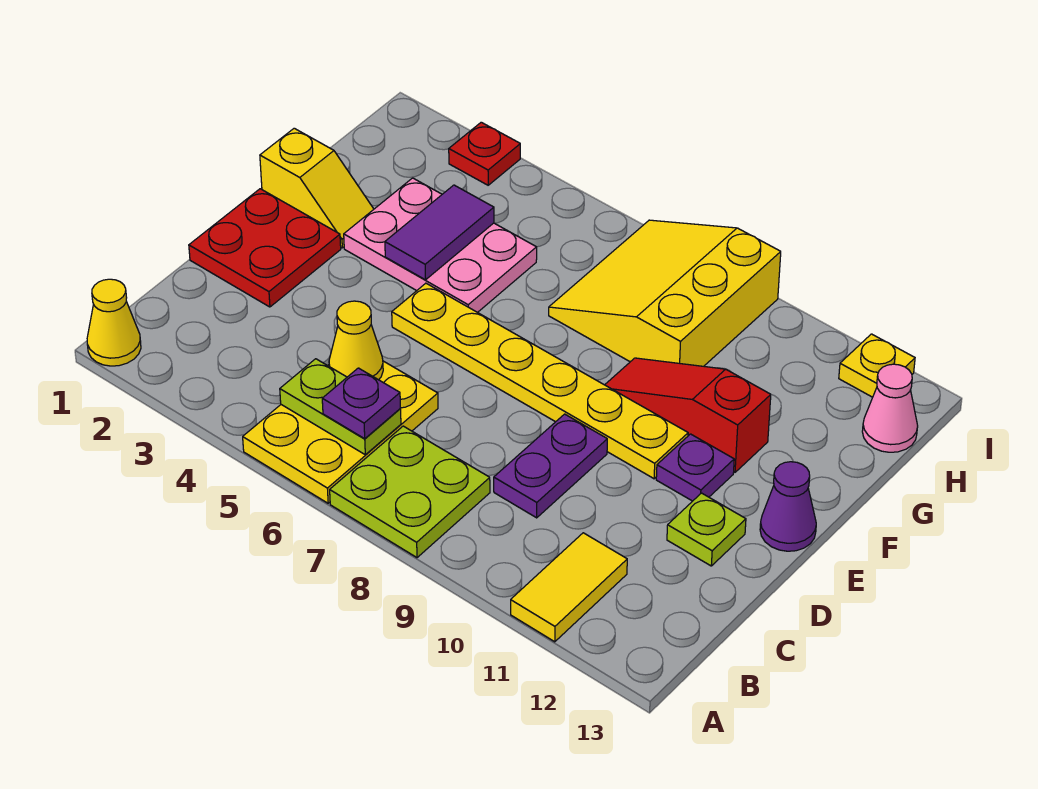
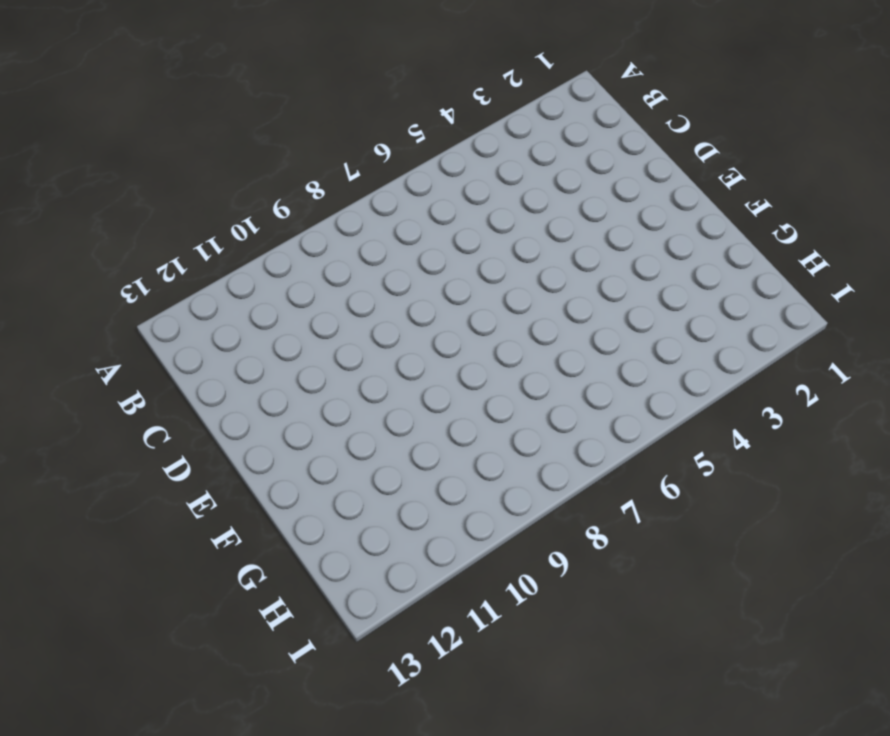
none -> yellow cone A1 level 1
none -> yellow plate A5:C6 level 1
none -> lime plate A7:B8 level 1

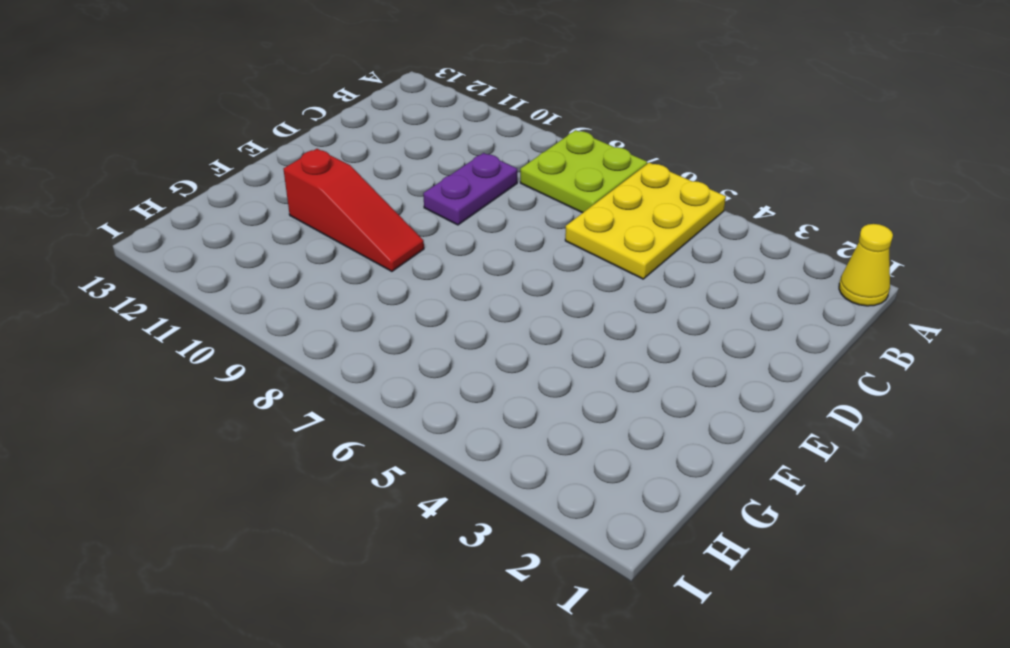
none -> yellow tile A11:B11 level 1
none -> red plate D1:E2 level 1
none -> lime plate D12 level 1

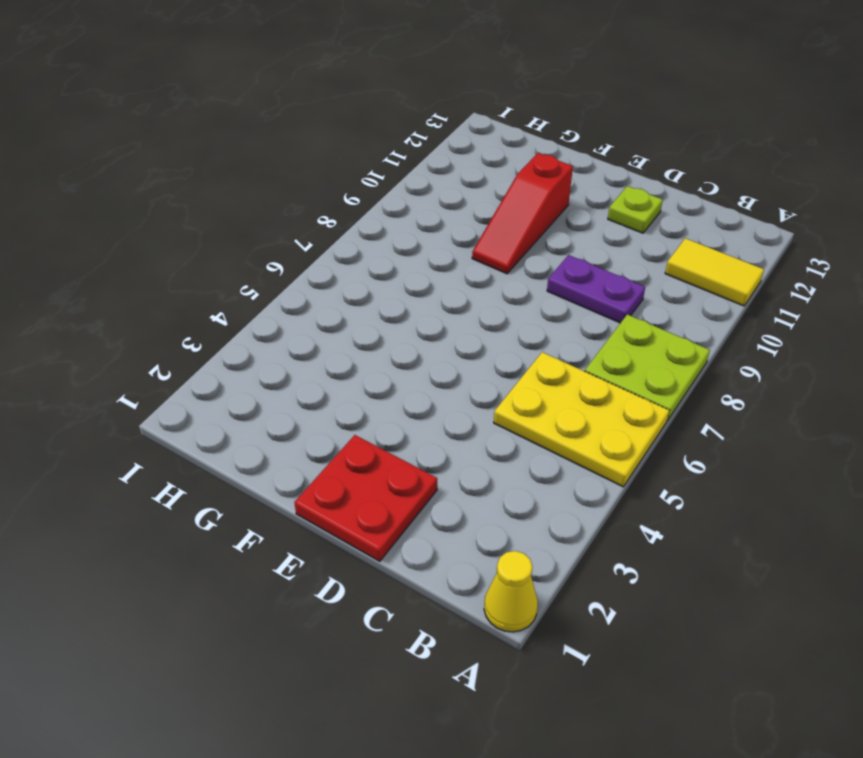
none -> yellow plate E5:E10 level 1
none -> purple plate E11 level 1
none -> purple cone E13 level 1

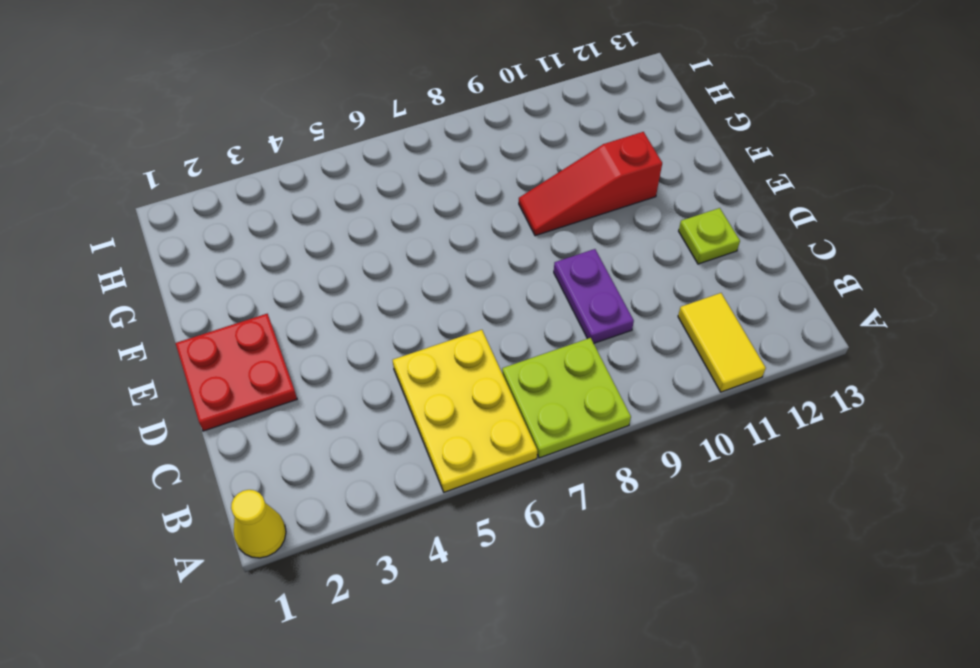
none -> yellow plate E5:E10 level 1
none -> purple plate E11 level 1
none -> purple cone E13 level 1

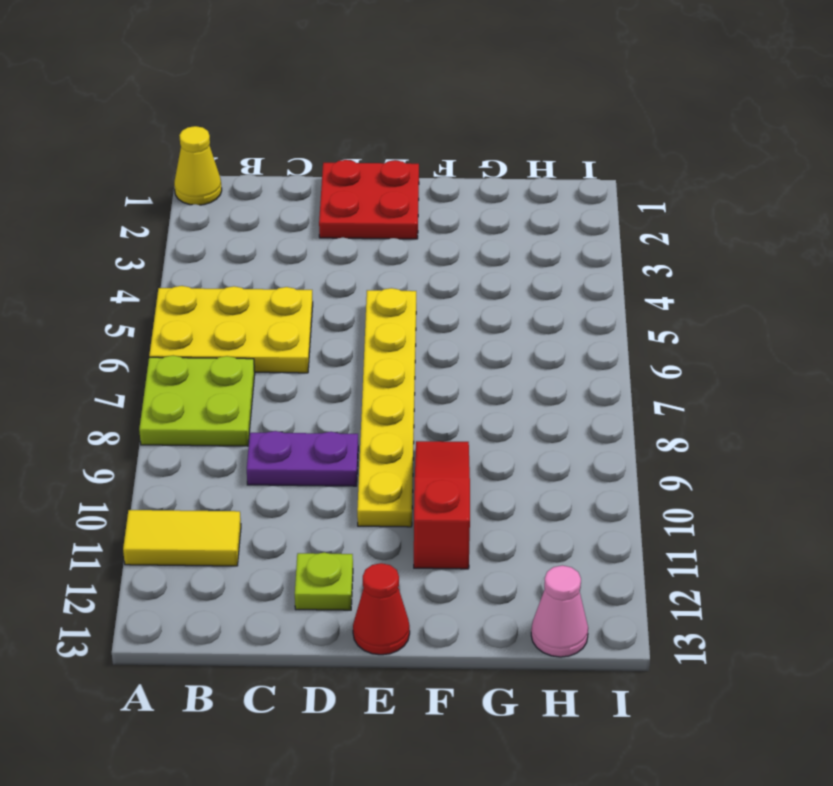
red cone E13 level 1 -> purple cone E13 level 1
none -> purple plate E11 level 1
none -> yellow slope F1:F2 level 1 top 1
none -> pink plate F3:G5 level 1

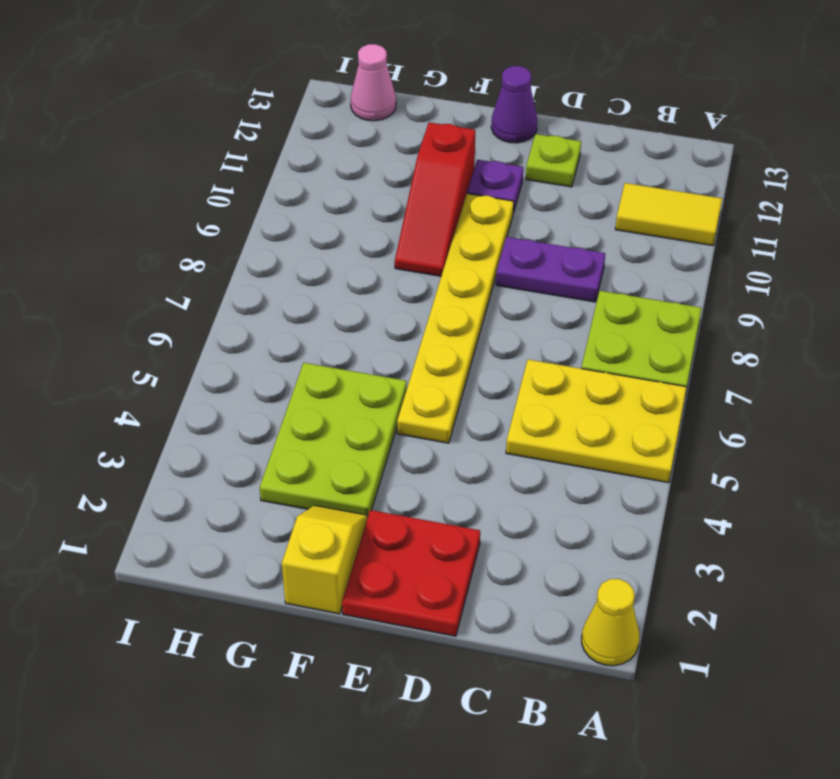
lime plate F3:G5 level 1 -> pink plate F3:G5 level 1
none -> yellow slope G7:I9 level 1 top 9
none -> red plate I3 level 1
none -> yellow plate I12 level 1

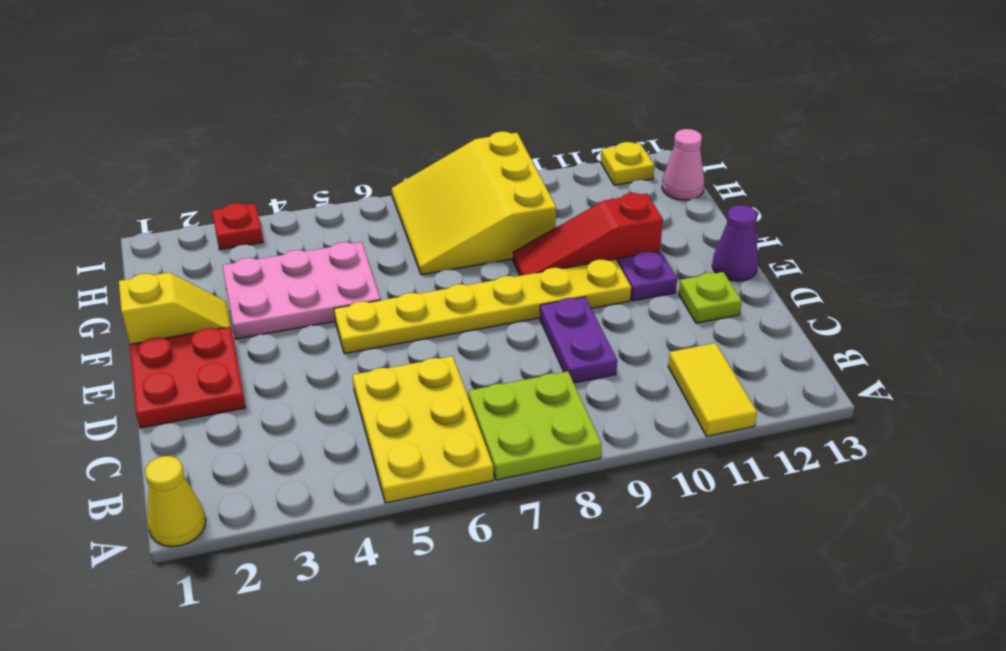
none -> lime plate B5:B6 level 2
none -> yellow cone C5 level 2
none -> purple tile F4:G4 level 2

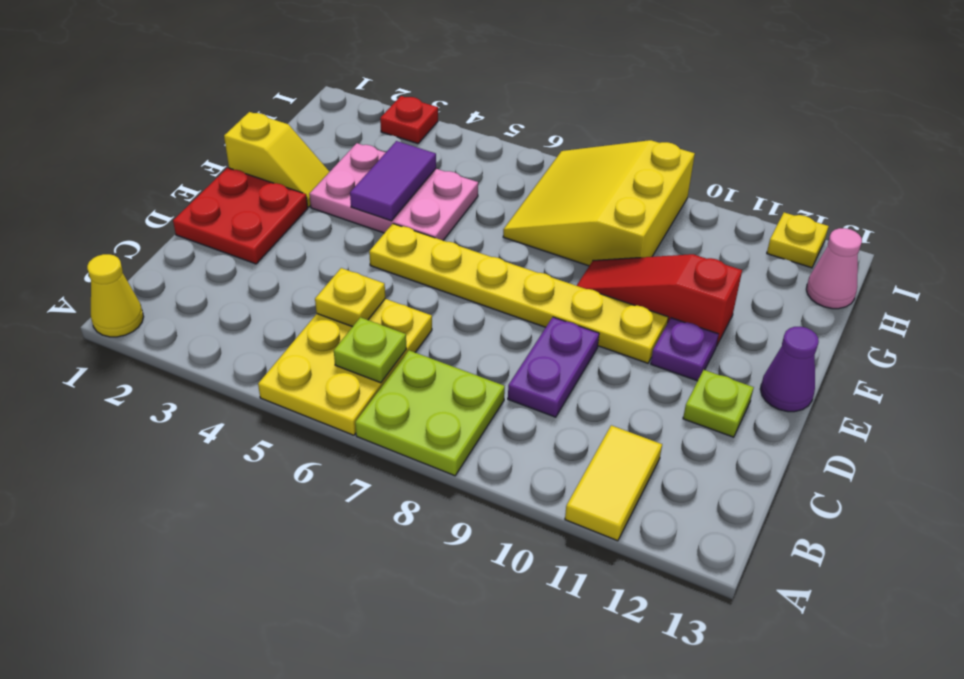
lime plate B6 level 2 -> lime plate B5:B6 level 2
yellow plate C5 level 2 -> yellow cone C5 level 2
none -> purple plate B6 level 3

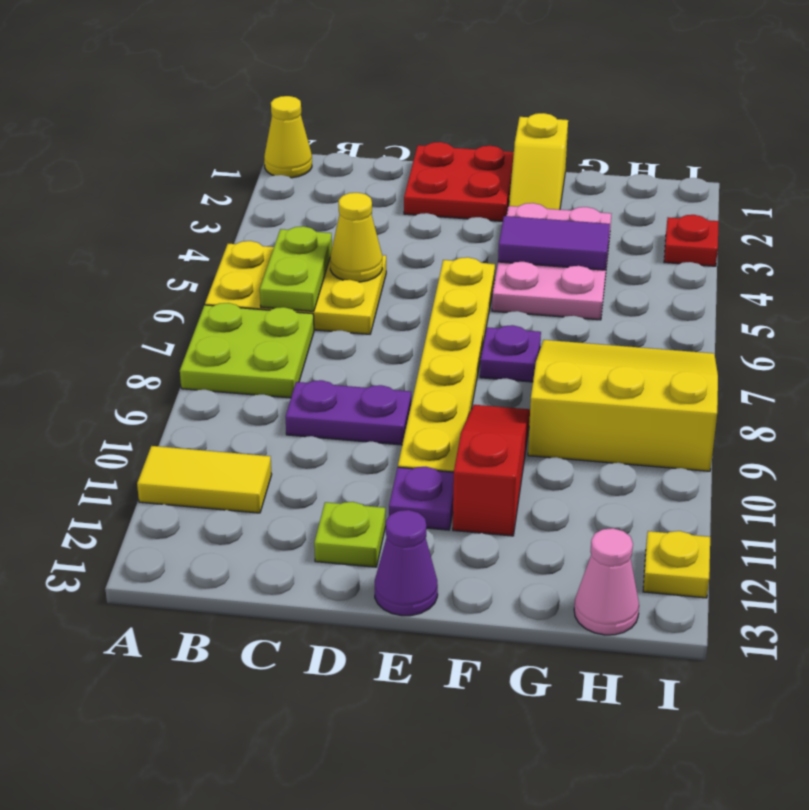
purple plate F7 level 1 -> purple plate B6 level 3

